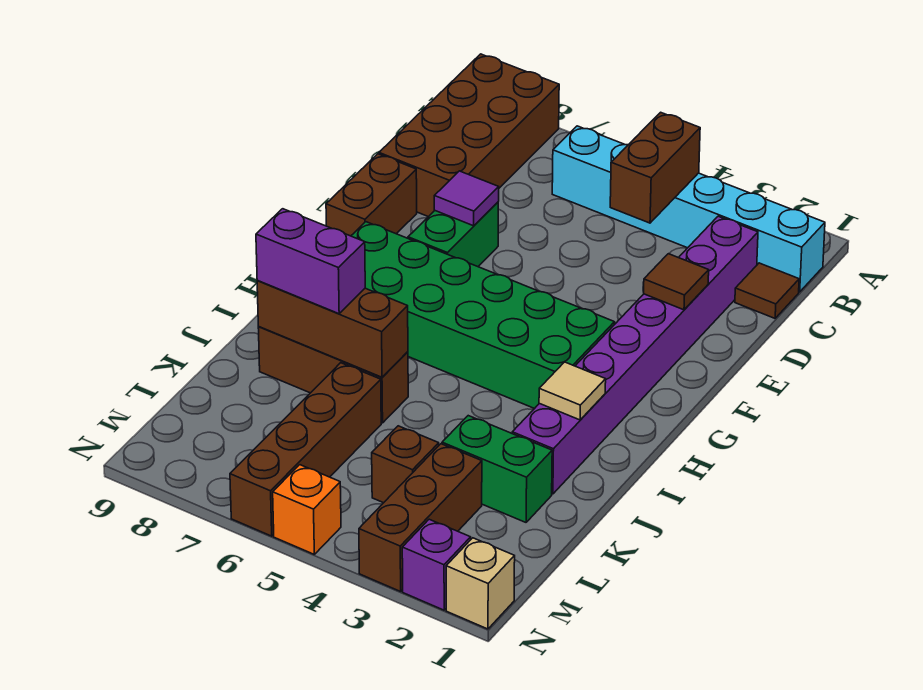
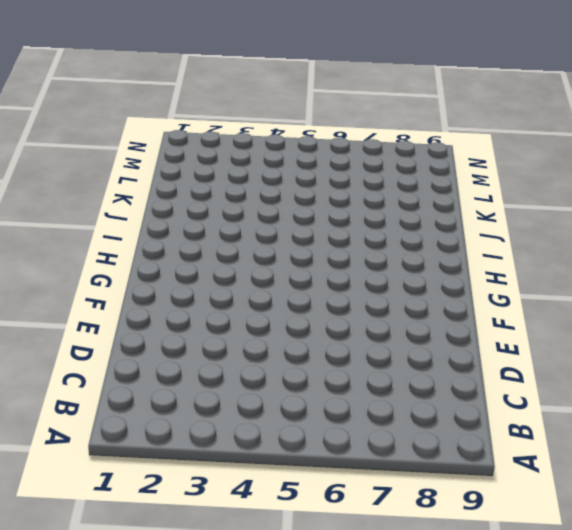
none -> brown brick A8:D9 level 1
none -> cyan brick B1:B6 level 1
none -> brown tile C1 level 1

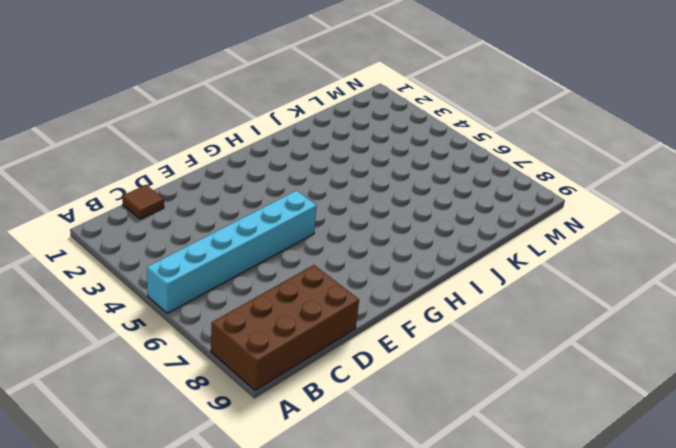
cyan brick A5:F5 level 1 -> cyan brick B1:B6 level 1
none -> purple brick C2:J2 level 1
none -> green brick E7:F7 level 1
none -> brown brick E9:F9 level 1

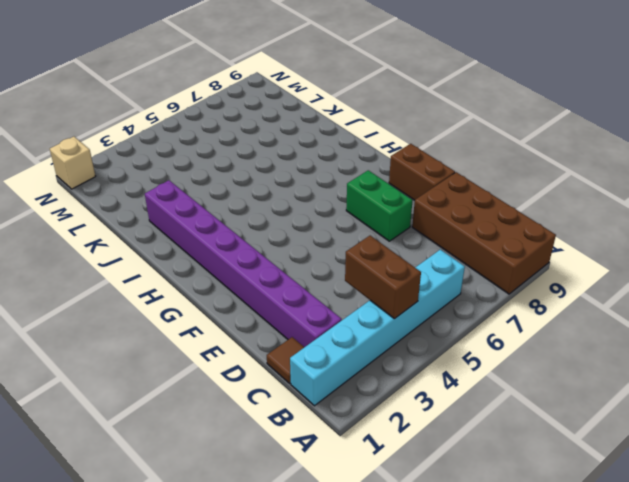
none -> green brick G3:H8 level 1
none -> brown brick J6:J8 level 1
none -> green brick K2:K3 level 1

